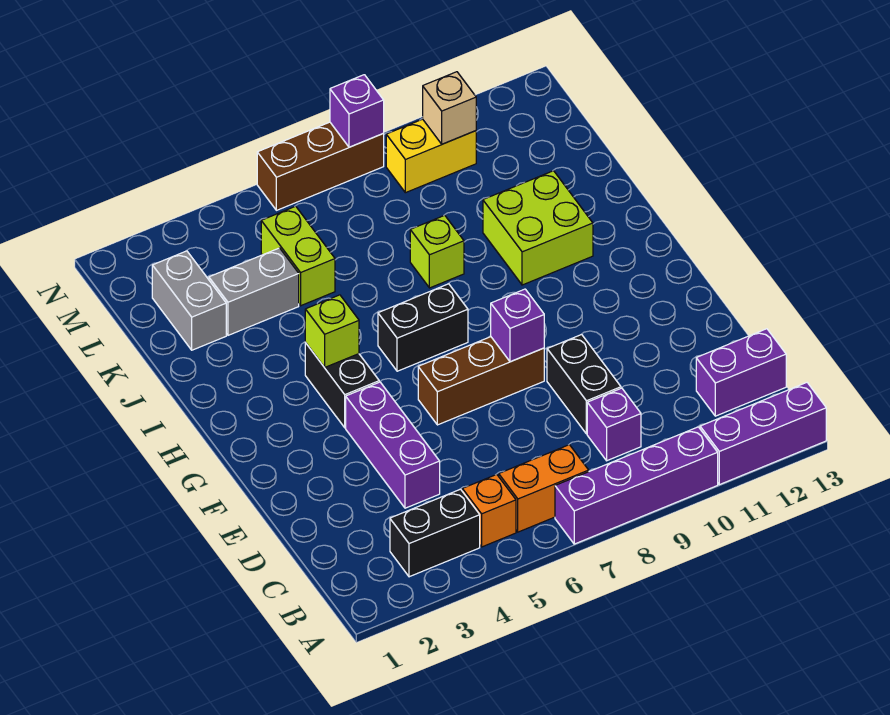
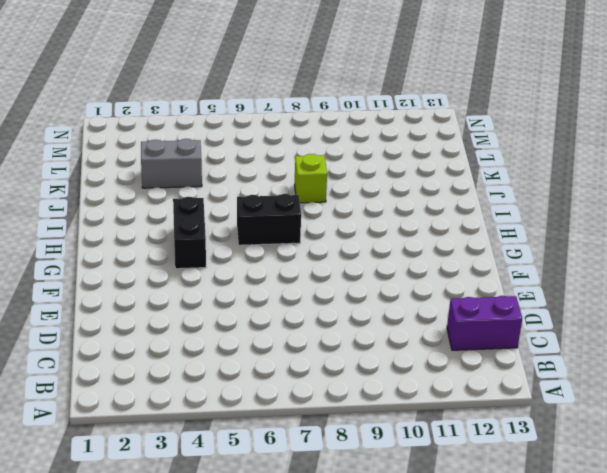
none -> purple brick A7:A10 level 1
none -> purple brick A11:A13 level 1
none -> black brick B3:B4 level 1

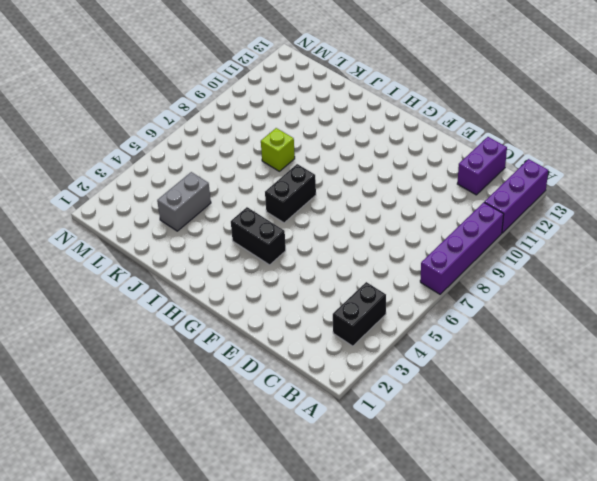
none -> orange brick B5 level 1
none -> orange brick B6:B7 level 1
none -> purple brick C9 level 1

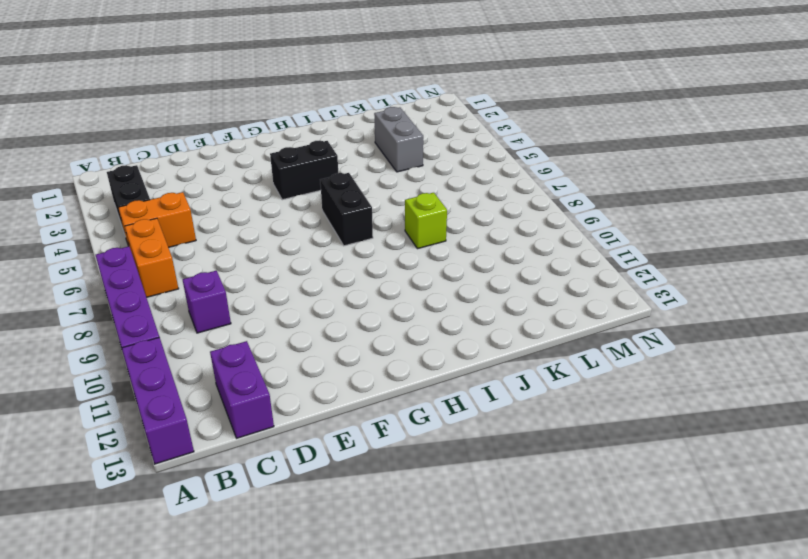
orange brick B5:C5 level 1 -> orange brick B5 level 1
none -> purple brick D4:F4 level 1
none -> black brick D9:E9 level 1
none -> brown brick F6:F8 level 1

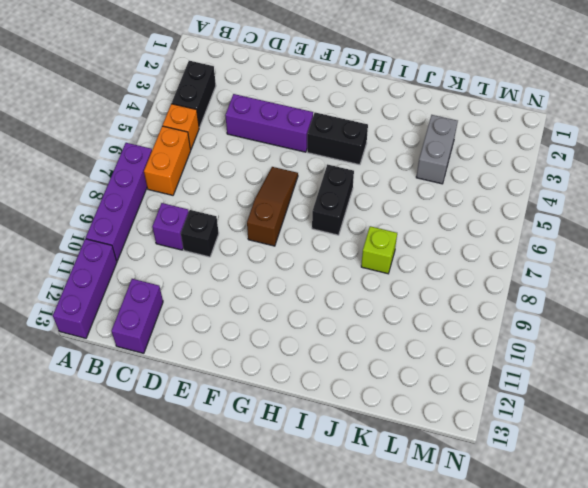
black brick D9 level 1 -> black brick D9:E9 level 1
brown slope F6:F8 level 1 top 8 -> brown brick F6:F8 level 1
none -> lime brick I10:J11 level 1
none -> grey brick K2:L2 level 1
none -> lime brick K5:L5 level 1

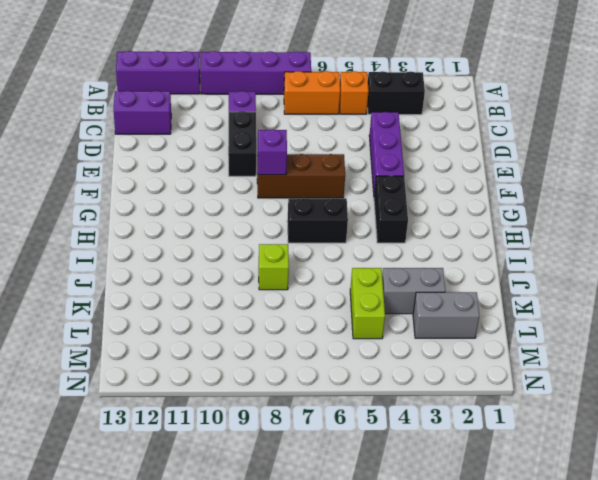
grey brick L2:L3 level 1 -> grey brick K2:L2 level 1
none -> lime brick I10:J11 level 1
none -> yellow brick M9:M10 level 1
none -> brown brick N6:N8 level 1

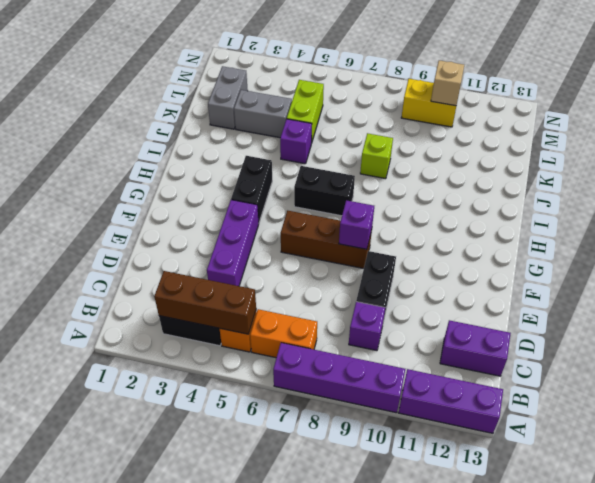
brown brick B3:B5 level 2 -> brown brick N6:N8 level 1
purple brick J5 level 1 -> purple brick N8 level 2
none -> lime brick I10:J11 level 1
none -> lime brick H4 level 2

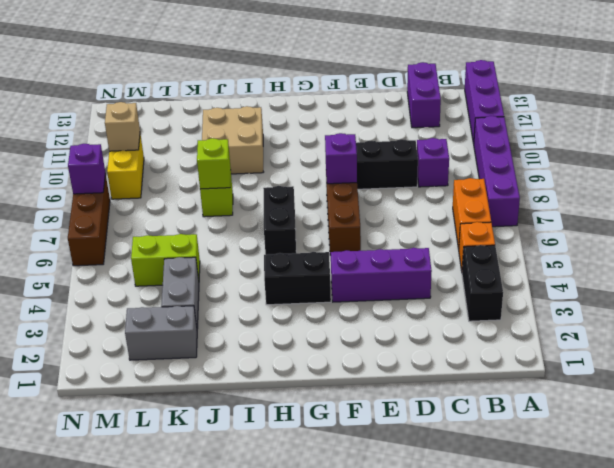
tan brick I10:J11 level 1 -> lime brick I10:J11 level 1
lime brick J8 level 2 -> lime brick H4 level 2

